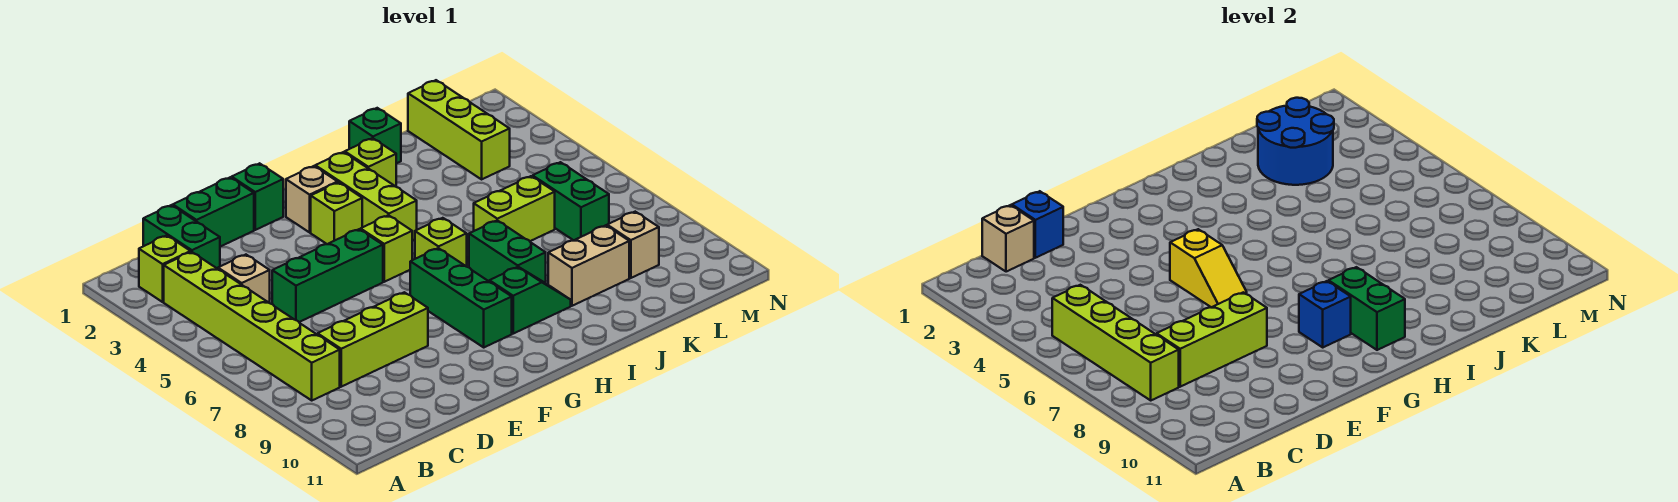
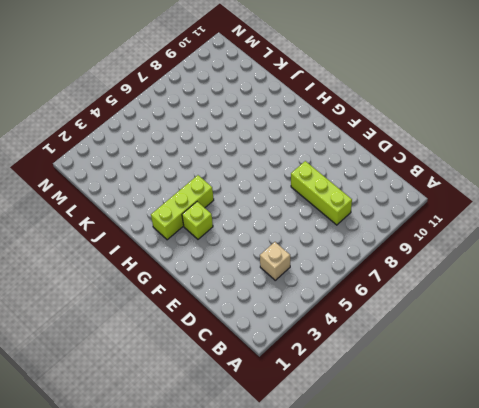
none -> lime brick B2 level 1
none -> lime brick B3:B8 level 1
none -> green brick C1:C2 level 1
none -> green brick D1:E1 level 1

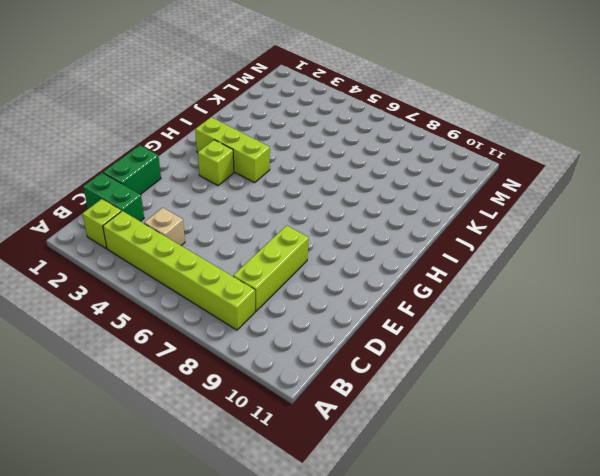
none -> green brick D5:F5 level 1
none -> green brick F1 level 1
none -> tan brick G2 level 1
none -> lime brick G5 level 1

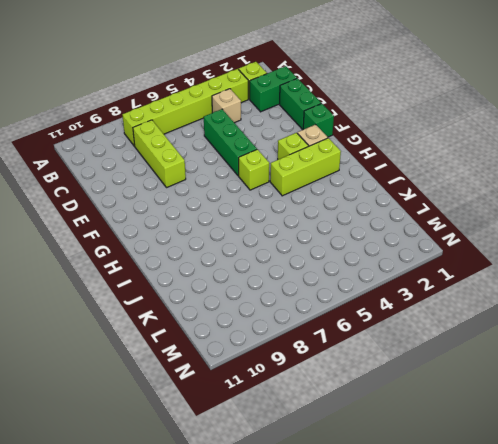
none -> green brick G7:G9 level 1
none -> lime brick H6 level 1
none -> green slope H9:I9 level 1 top H
none -> lime brick I2 level 1

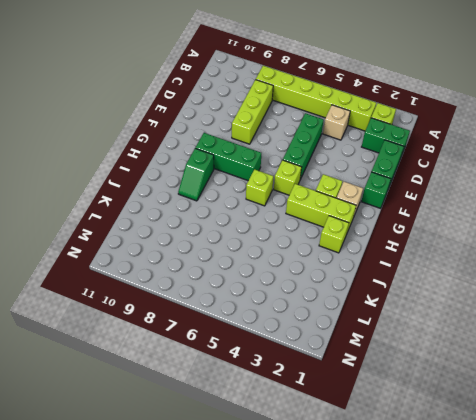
none -> green brick I7:I8 level 1
none -> green brick J1 level 1
none -> lime brick J6:K6 level 1
none -> tan brick J9:K9 level 1

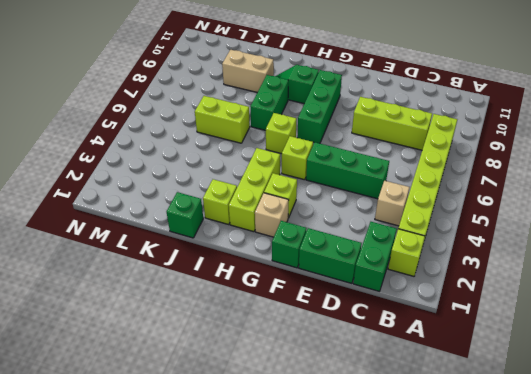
none -> lime brick L1:L3 level 1
none -> green brick L6:L7 level 1
none -> tan brick L9 level 1
none -> lime brick B5:B8 level 2

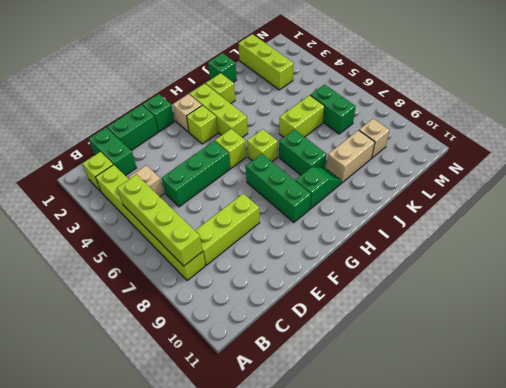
none -> tan brick C1 level 2
none -> lime brick C8:E8 level 2
none -> blue brick D1 level 2
none -> yellow slope F5:F6 level 2 top 5

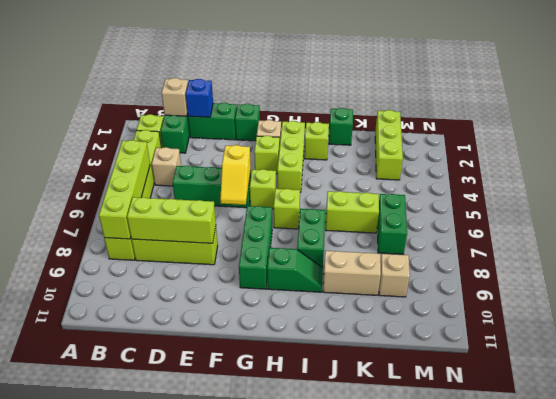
none -> blue brick G9 level 2
none -> green brick H9:H10 level 2
none -> blue round brick K2:L3 level 2

